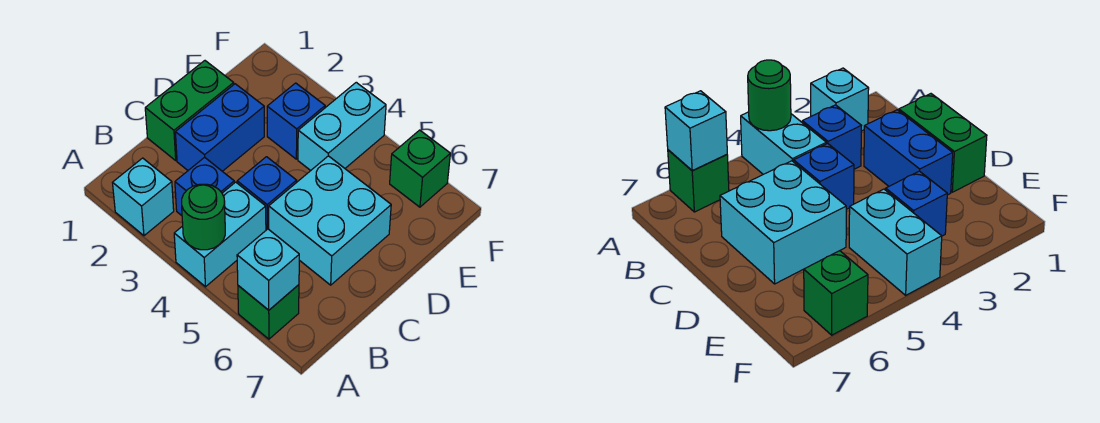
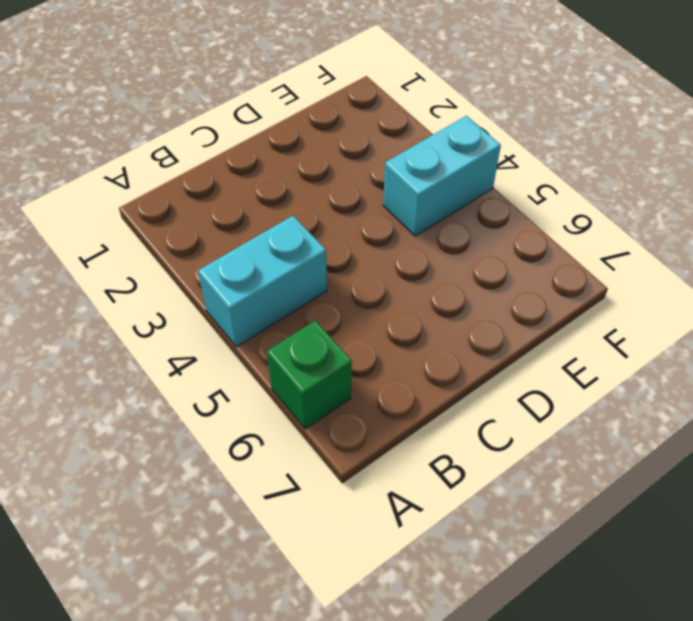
none -> cyan brick A2 level 1
none -> blue brick B3 level 1
none -> green brick C1:D1 level 1

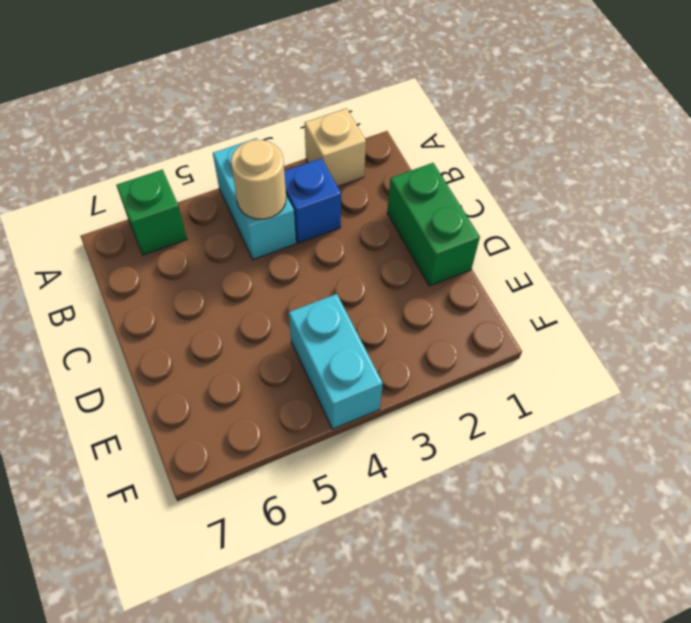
tan brick A2 level 1 -> cyan brick A2 level 1
tan round brick B4 level 2 -> none
none -> blue brick C2:D2 level 1
none -> blue brick C4 level 1
none -> cyan brick C5:D6 level 1

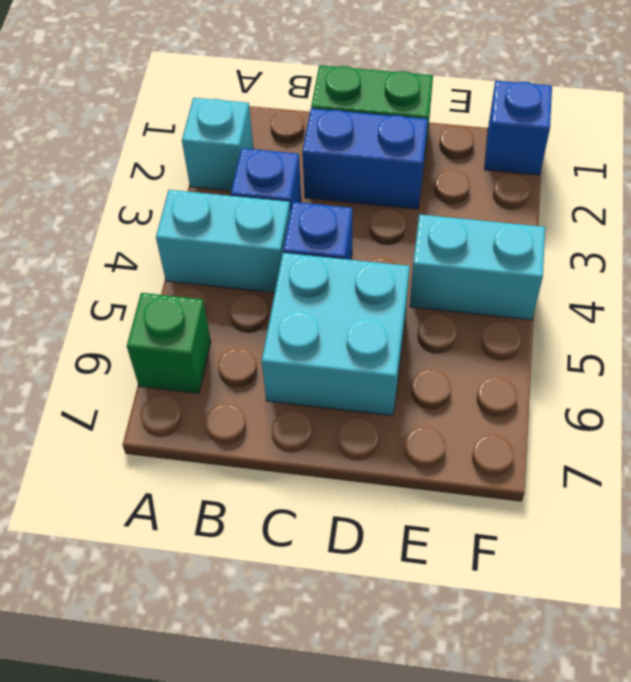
blue brick F1 level 1 -> blue brick E3 level 1
none -> green brick F6 level 1
none -> green round brick A4 level 2
none -> cyan brick A6 level 2

